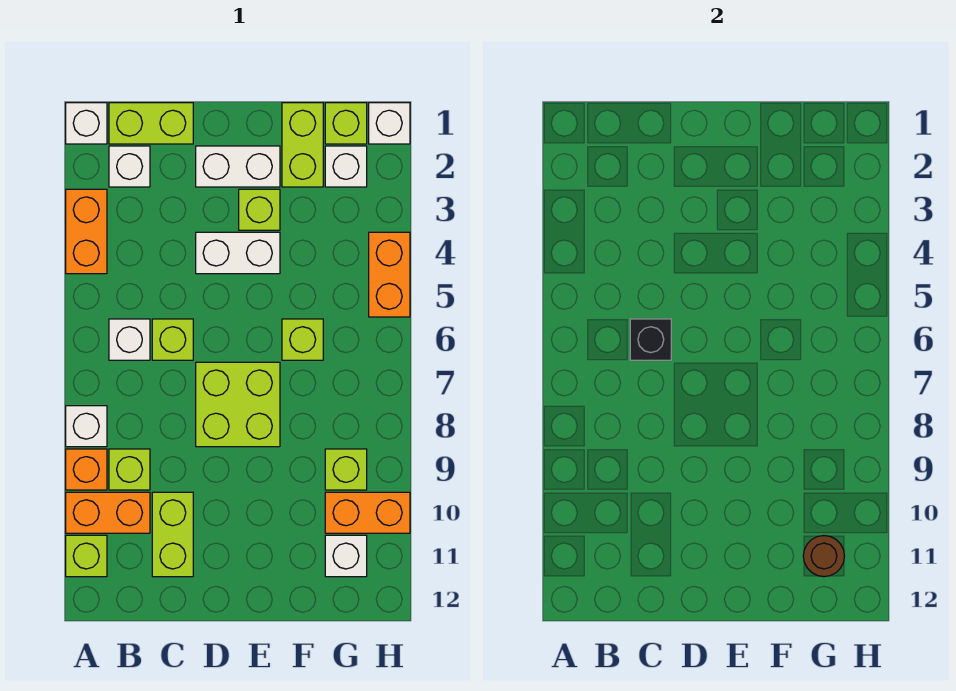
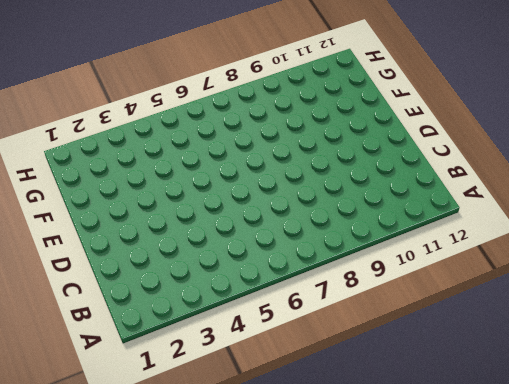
none -> white brick A1 level 1
none -> orange brick A3:A4 level 1
none -> white brick A8 level 1

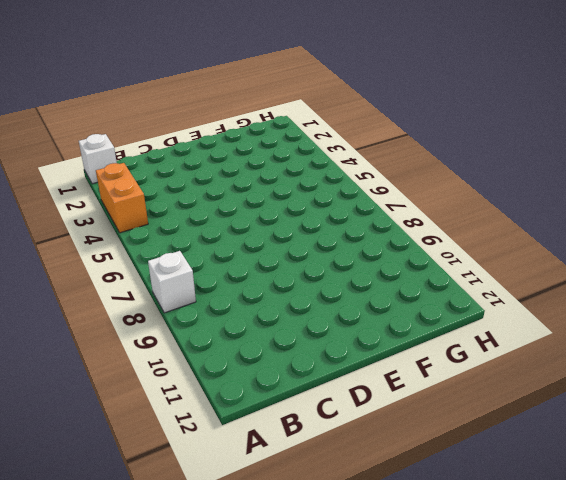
none -> orange brick A9 level 1
none -> orange brick A10:B10 level 1
none -> lime brick A11 level 1

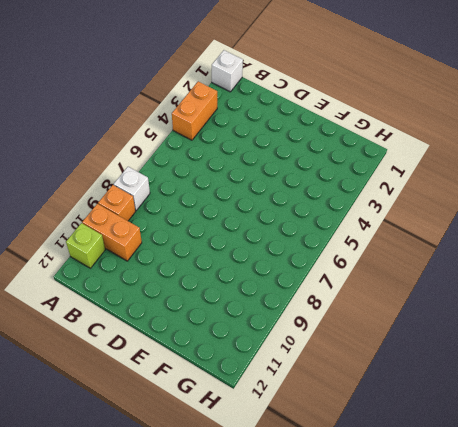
none -> lime brick B1:C1 level 1
none -> white brick B2 level 1
none -> white brick B6 level 1

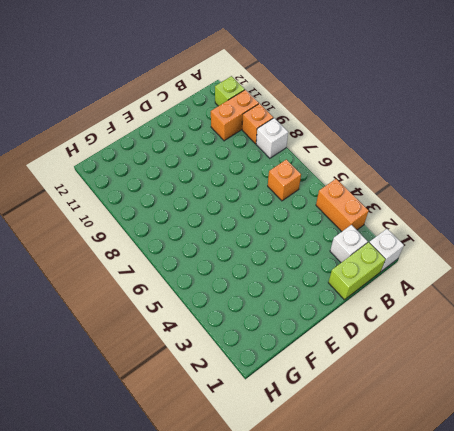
orange brick B6 level 1 -> white brick B6 level 1
none -> lime brick B9 level 1
none -> lime brick C6 level 1
none -> lime brick C10:C11 level 1

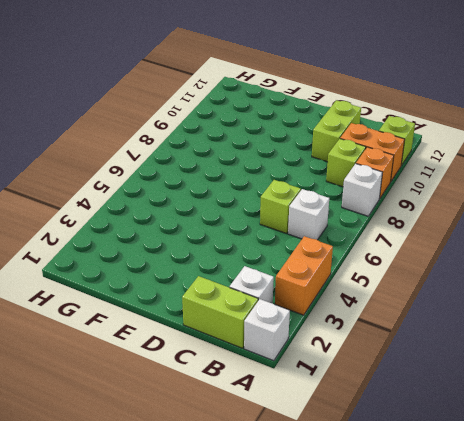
none -> white brick D2:E2 level 1
none -> white brick D4:E4 level 1
none -> lime brick D7:E8 level 1

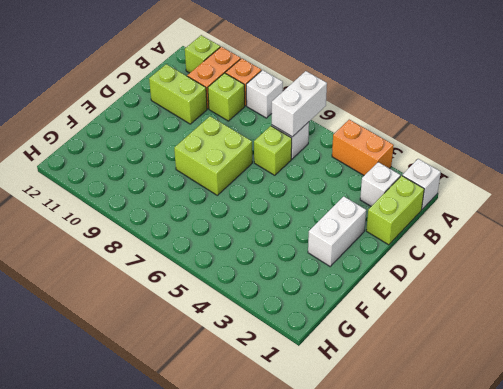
white brick A6:B6 level 2 -> white brick D4:E4 level 1
none -> lime brick E3 level 1
none -> lime brick F1:F2 level 1
none -> lime brick F6 level 1

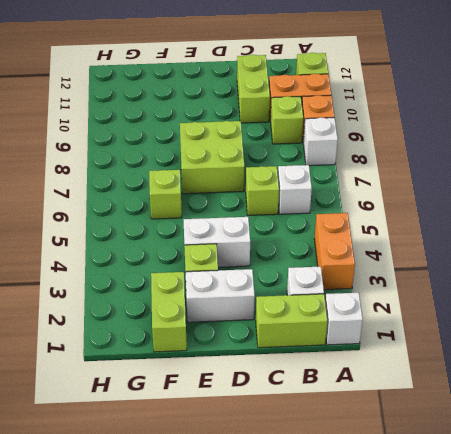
none -> lime brick G1 level 1
none -> white brick G2 level 1
none -> lime brick G9 level 1

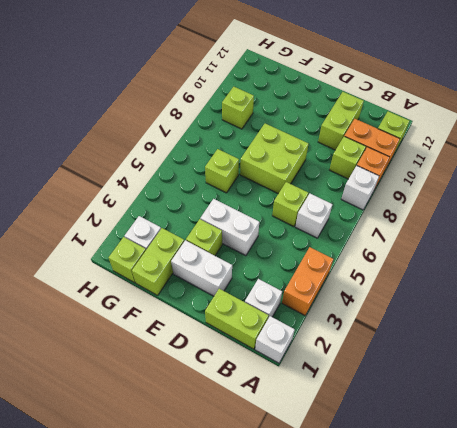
none -> orange brick G10:H10 level 1
none -> white brick G11 level 1
none -> white brick H1 level 1

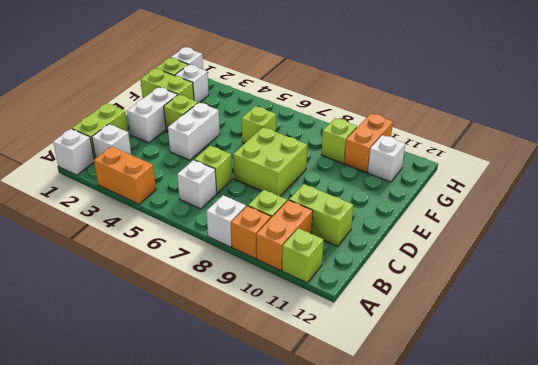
none -> orange brick H4:H5 level 1
none -> black brick C6 level 2
none -> brown round brick G11 level 2

